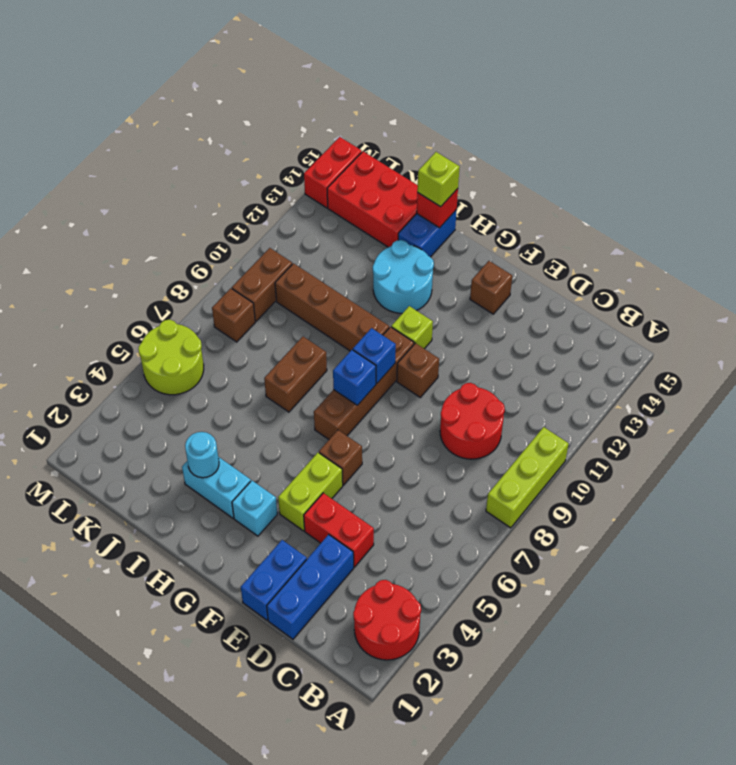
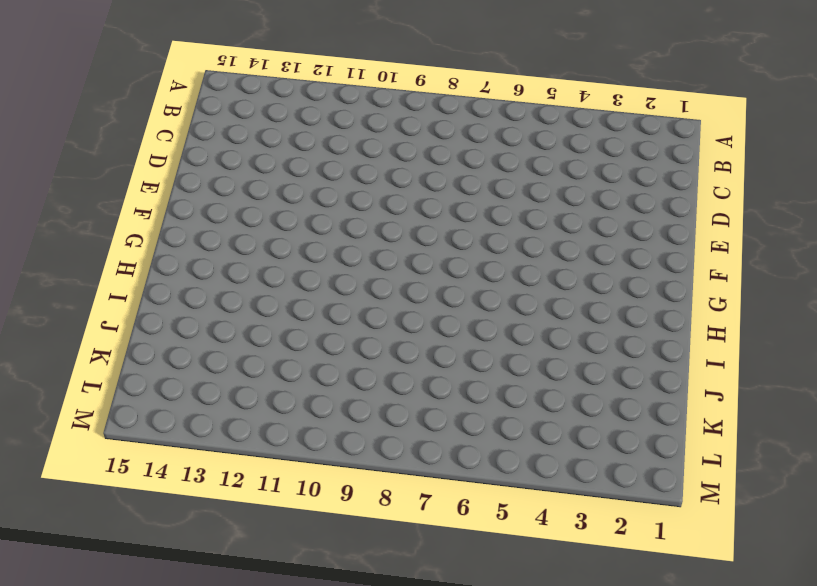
none -> red round brick A2:B3 level 1
none -> lime brick A8:A10 level 1
none -> red round brick C9:D10 level 1

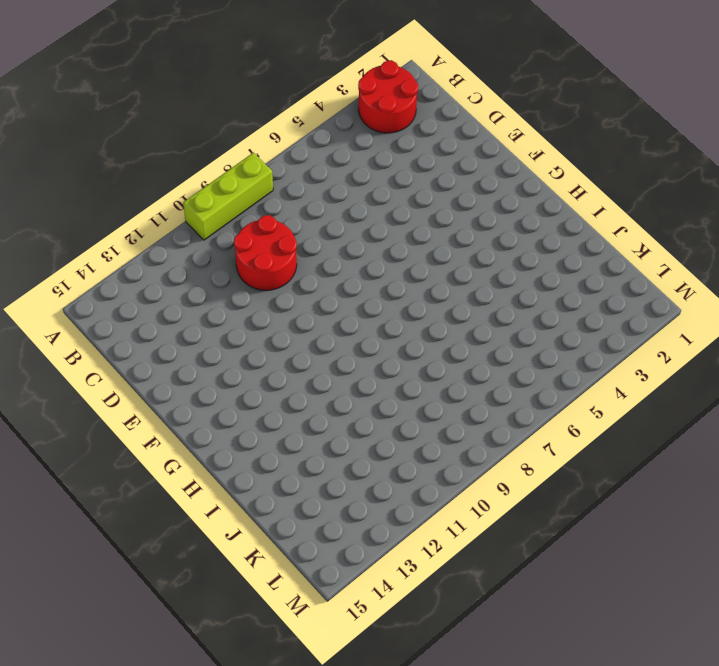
none -> blue brick D1:D3 level 1
none -> red brick D4:E4 level 1
none -> blue brick E1:E2 level 1

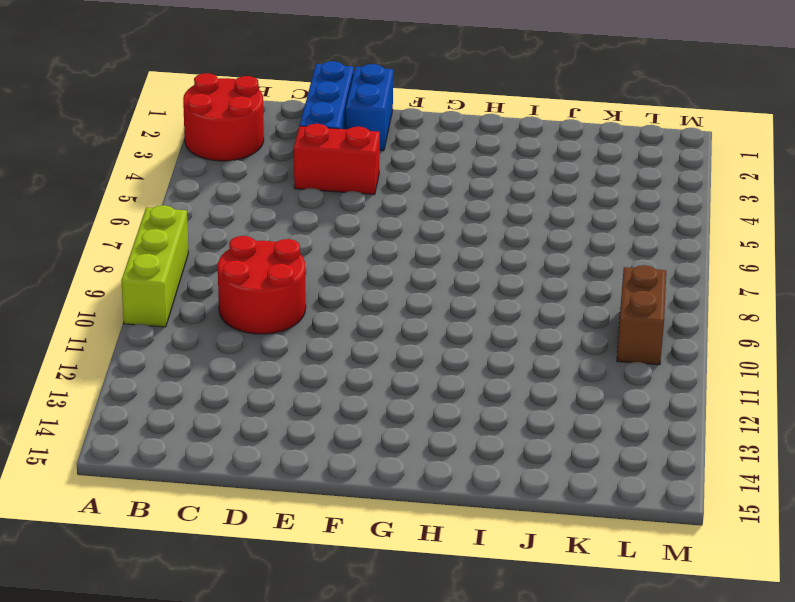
none -> lime brick F4:F5 level 1
none -> brown brick F6 level 1
none -> brown brick F10 level 1

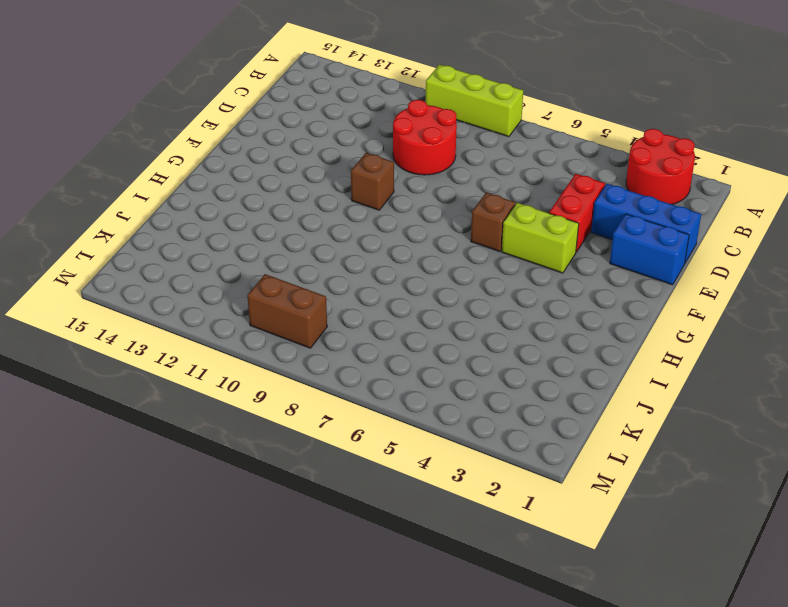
none -> brown brick F14 level 1
none -> cyan brick G3 level 1
none -> brown brick G7:G10 level 1

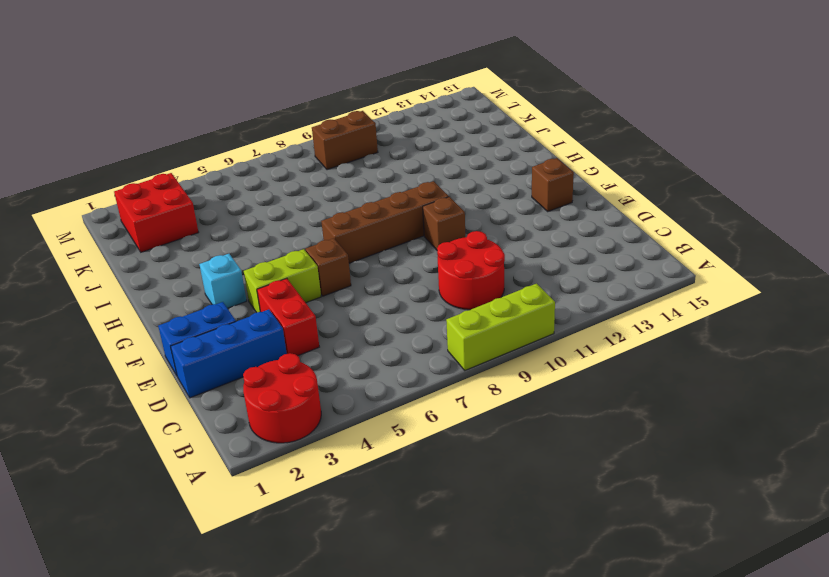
red brick K2:L3 level 1 -> none
none -> lime brick G11 level 1
none -> cyan brick H3:I3 level 1
none -> brown brick H10:K10 level 1

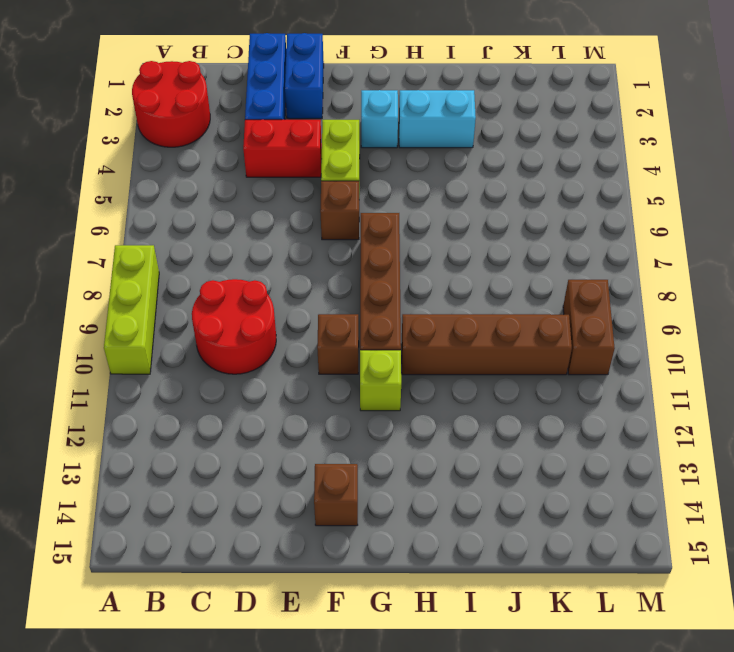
none -> cyan round brick H12:I13 level 1
none -> brown brick I7:I8 level 1
none -> blue brick I14:I15 level 1

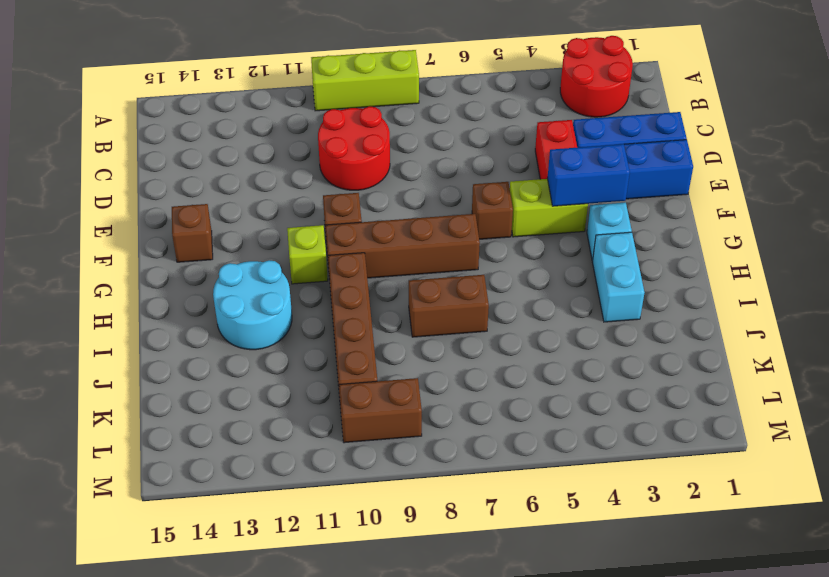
blue brick F3:F4 level 2 -> blue brick I14:I15 level 1
none -> red brick J14:L15 level 1
none -> lime round brick L5:M6 level 1
none -> brown brick L8 level 1

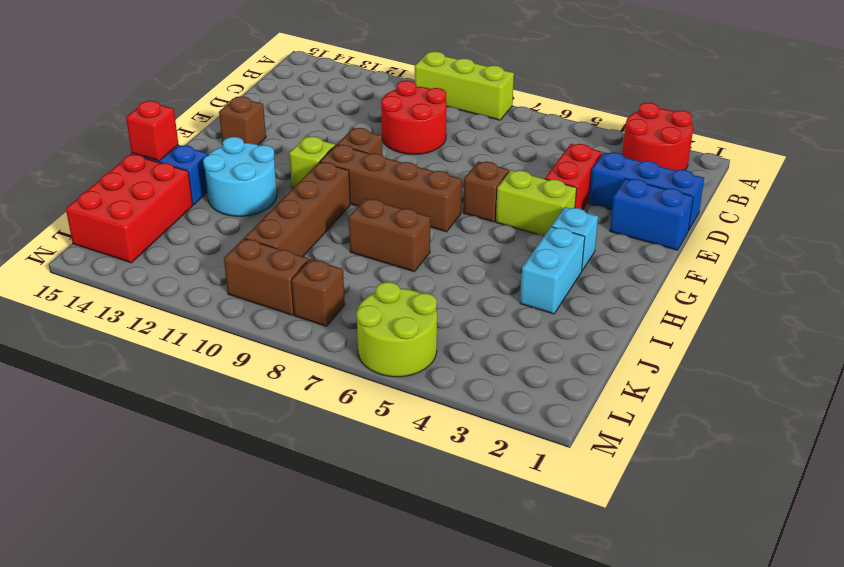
none -> red brick M14:M15 level 1
none -> blue brick G8 level 2
none -> blue brick G9 level 2

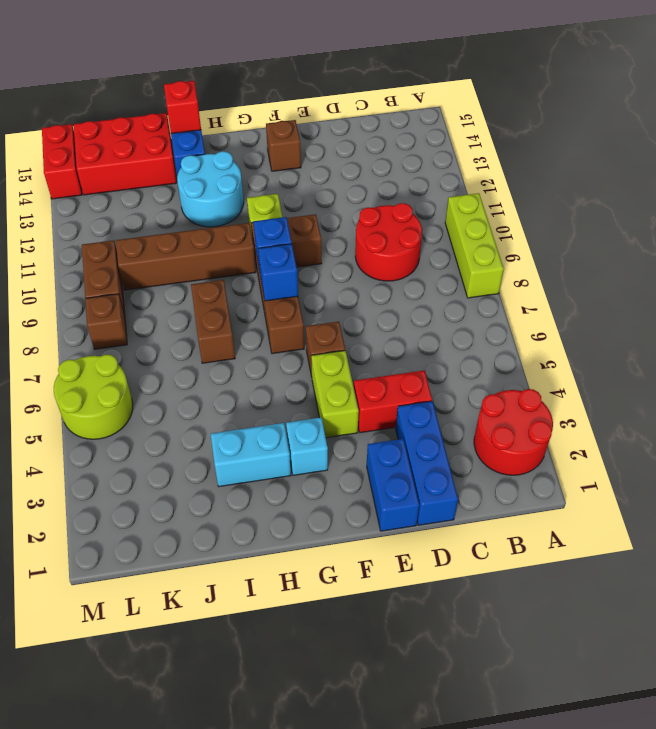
none -> cyan round brick I3 level 2
none -> lime brick I15 level 3

